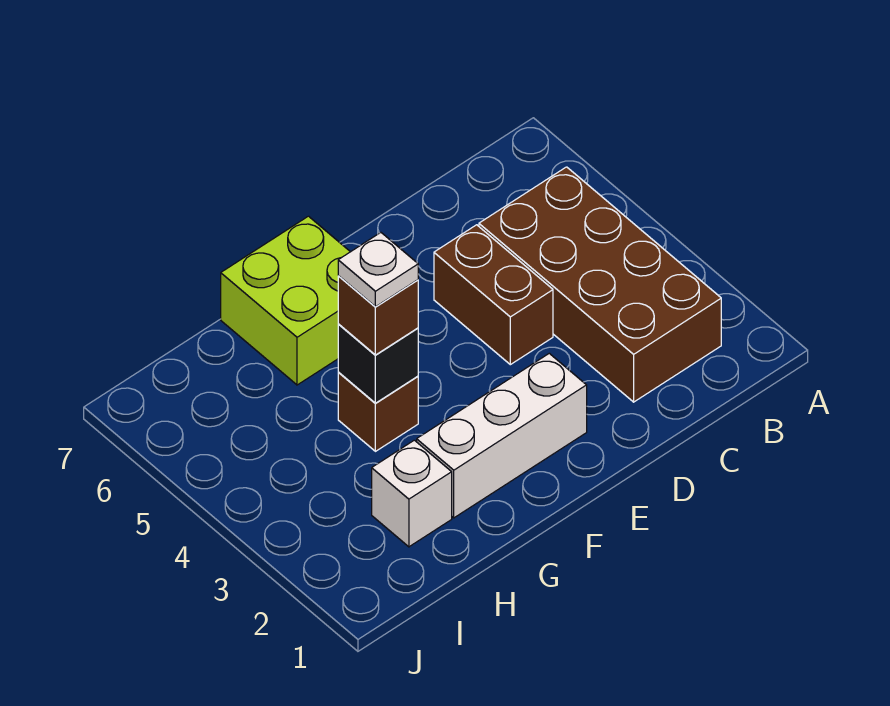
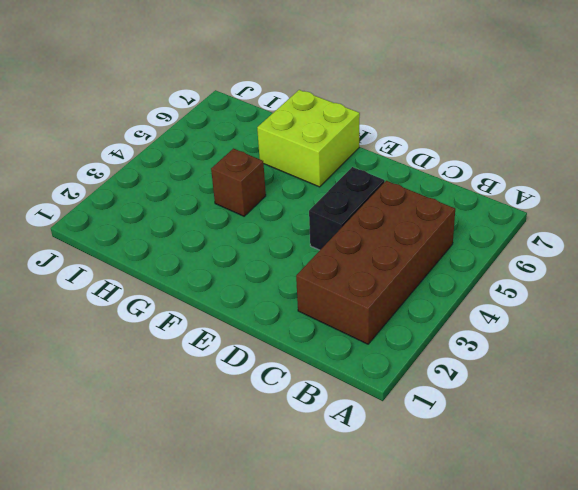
black brick D4:D5 level 1 -> brown brick D4:D5 level 1
none -> white brick E2:G2 level 1
none -> white brick H2 level 1

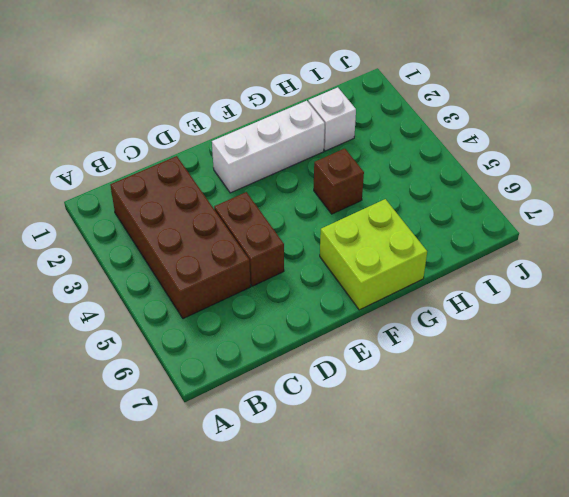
none -> black brick G4 level 2
none -> brown brick G4 level 3

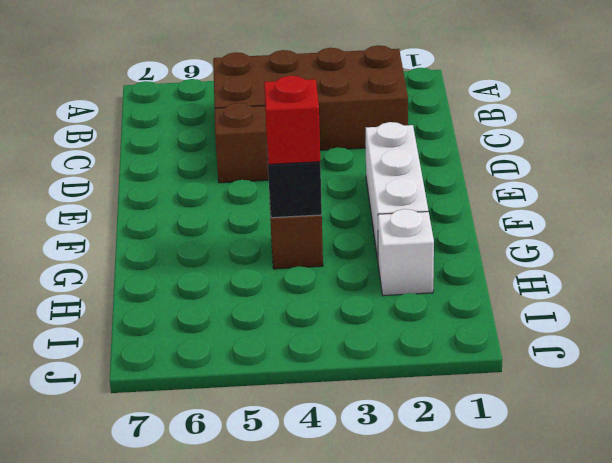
red brick G4 level 3 -> brown brick G4 level 3
none -> lime brick F6:G7 level 1
none -> white plate G4 level 4

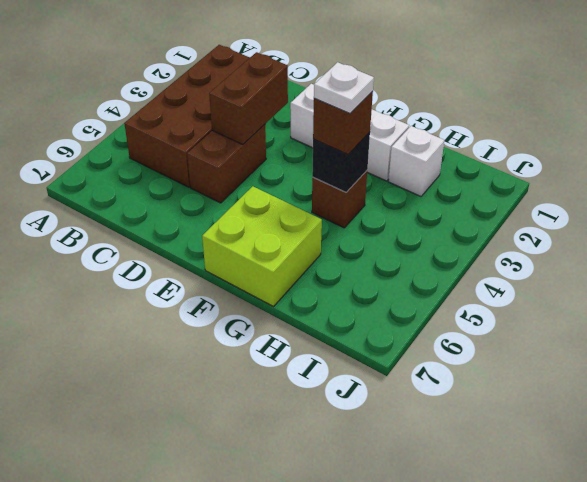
brown brick D3:D4 level 2 -> none

